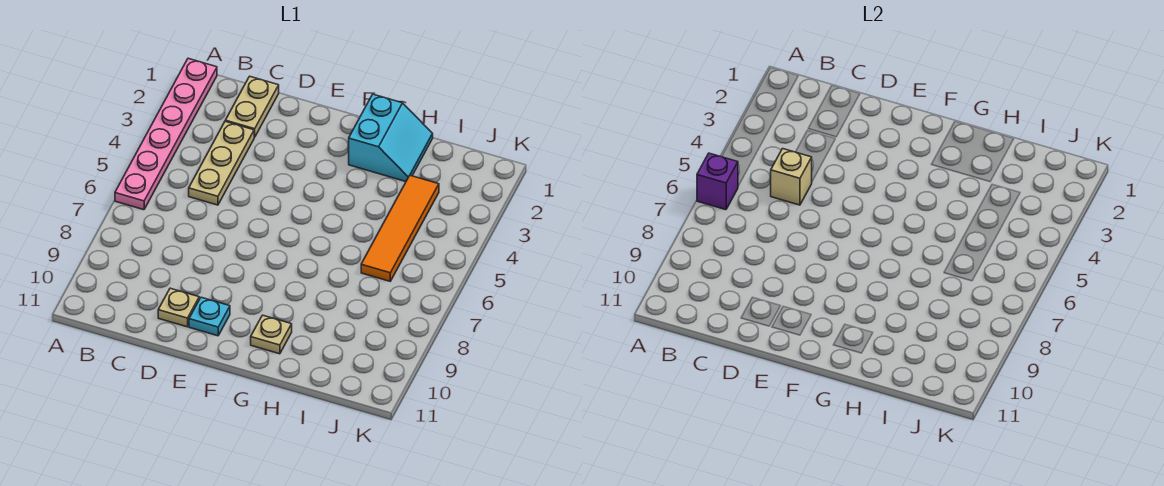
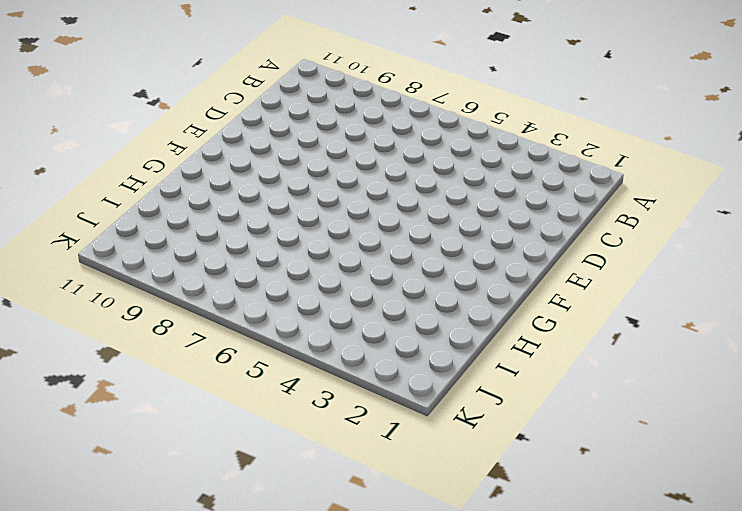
none -> pink plate A1:A6 level 1
none -> tan plate C1:C2 level 1

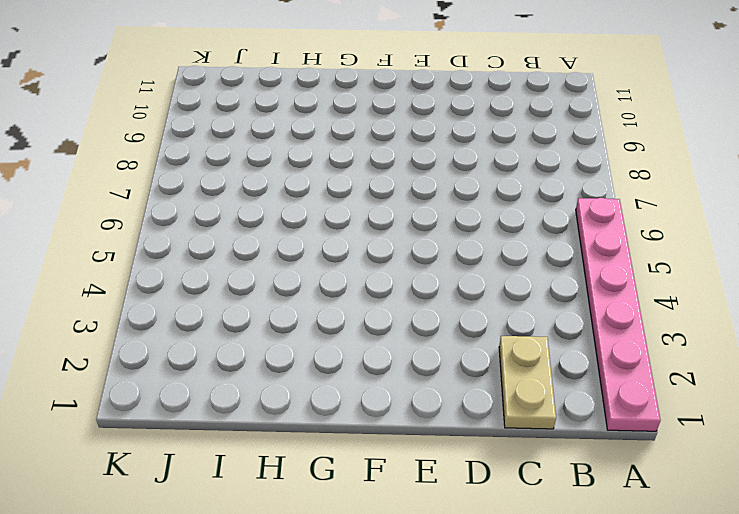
none -> tan plate C3:C5 level 1
none -> tan plate D10 level 1

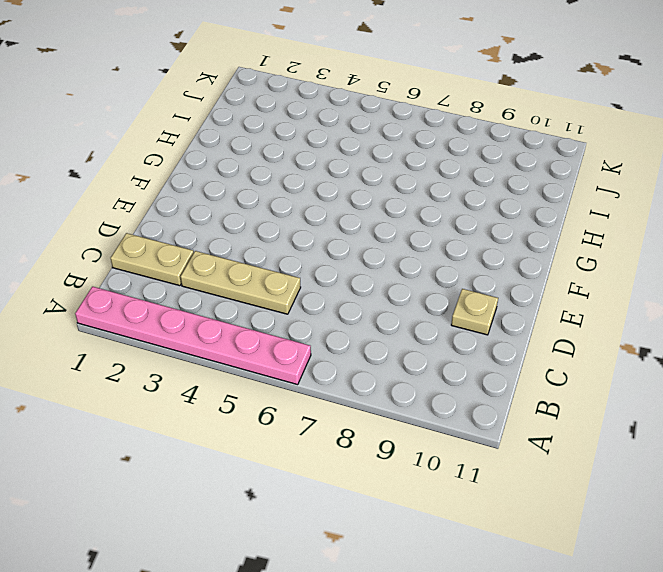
none -> cyan plate E10 level 1
none -> cyan slope G1:H2 level 1 top G

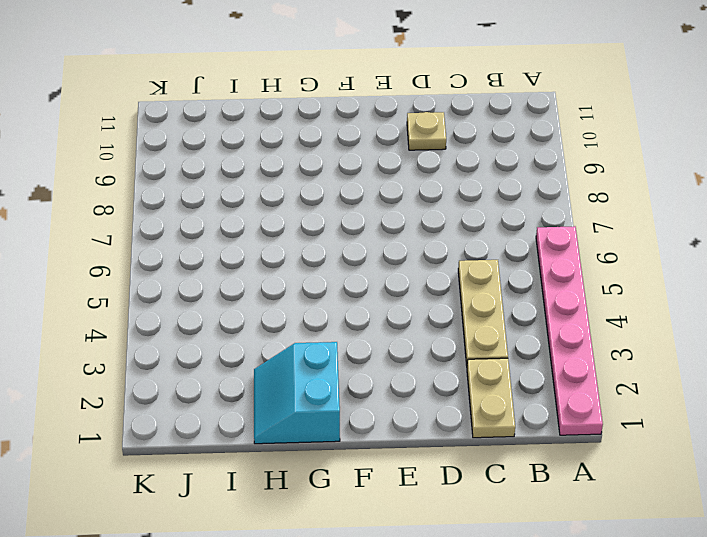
none -> cyan plate E10 level 1
none -> tan plate G10 level 1

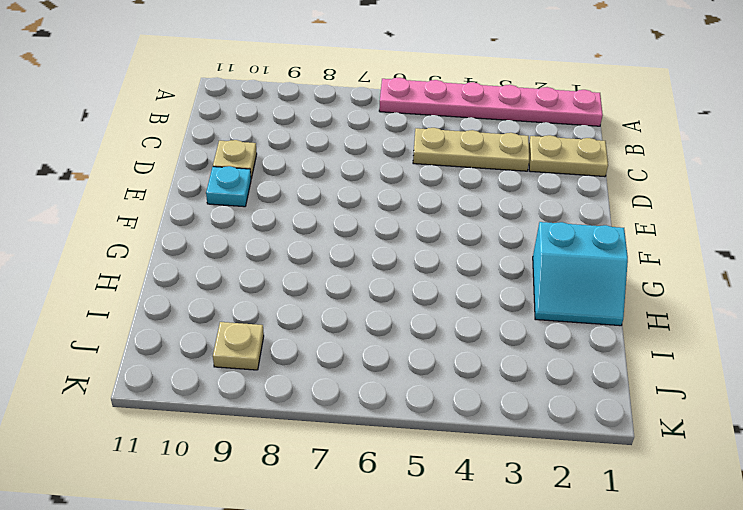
tan plate J9 level 1 -> tan plate G10 level 1
none -> orange tile I3:I6 level 1
none -> purple brick A6 level 2

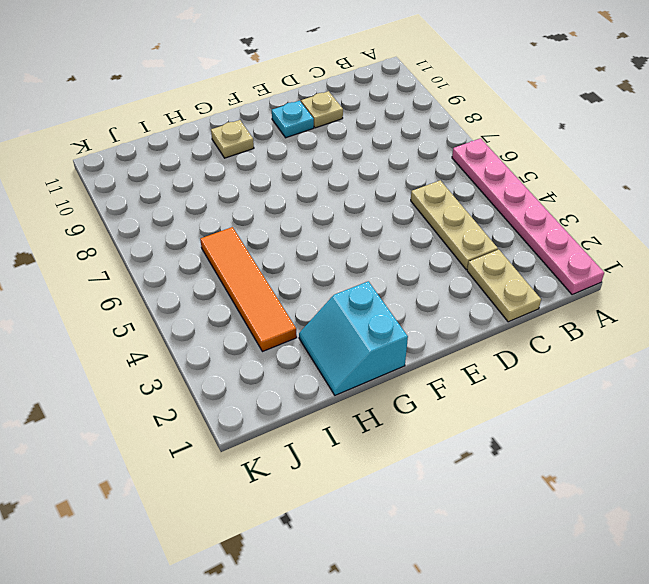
none -> purple brick A6 level 2
none -> tan brick C5 level 2

